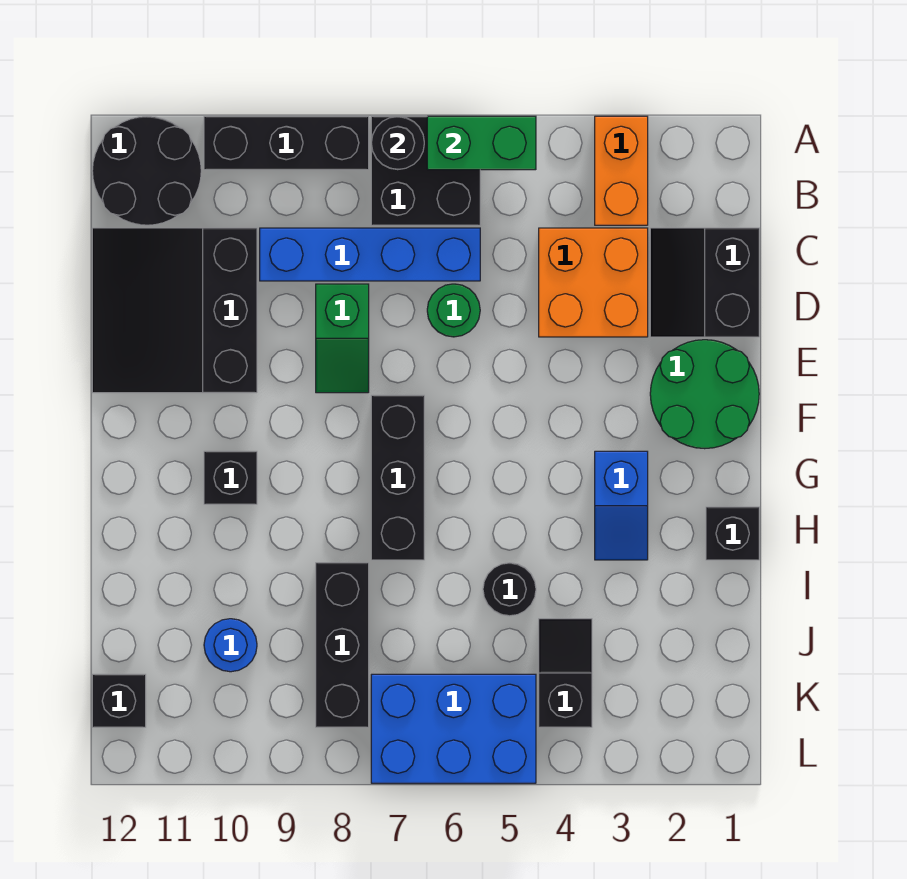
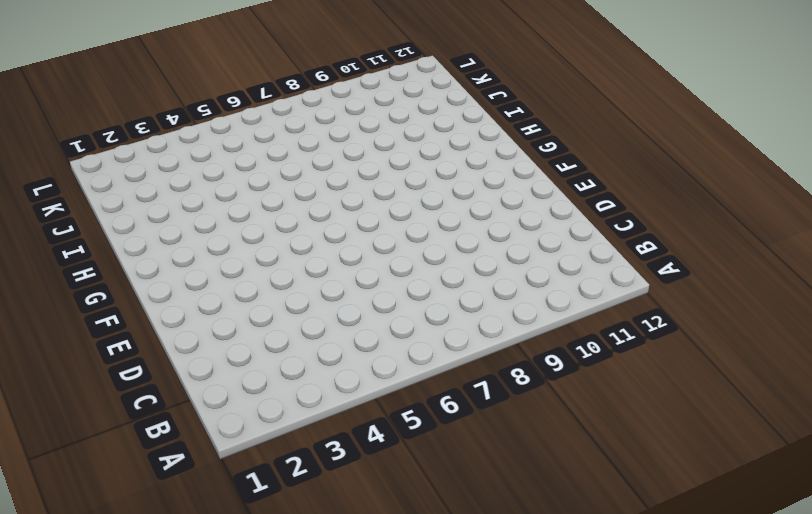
none -> orange brick A3:B3 level 1
none -> black brick A6:B7 level 1
none -> black brick A8:A10 level 1

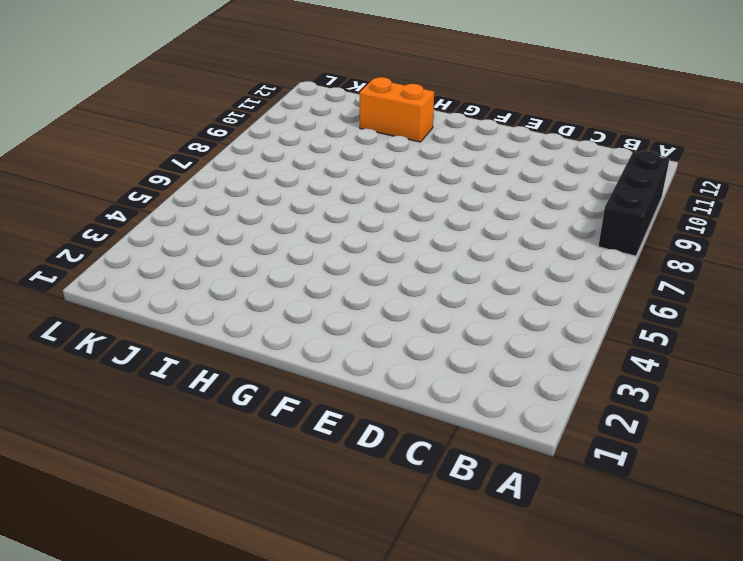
orange brick H11:I11 level 1 -> orange brick A3:B3 level 1
none -> black brick A6:B7 level 1
none -> black round brick A11:B12 level 1
none -> black slope C1:D2 level 1 top 1

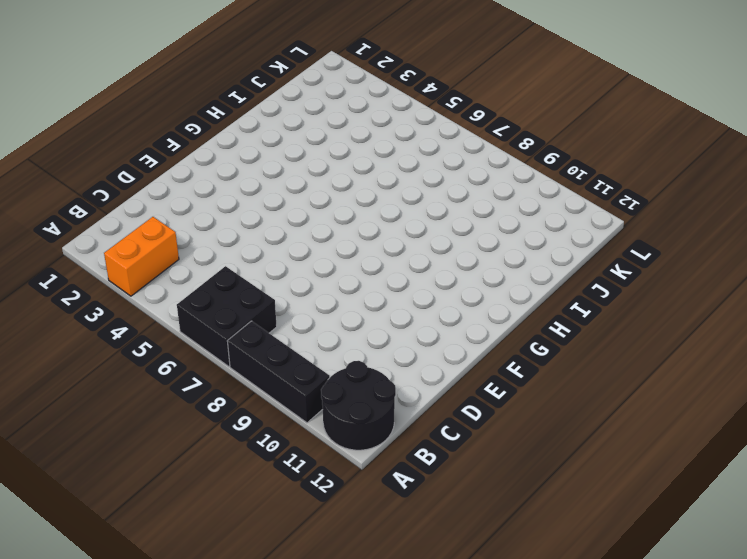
none -> black slope C1:D2 level 1 top 1
none -> orange brick C3:D4 level 1
none -> blue brick C6:C9 level 1

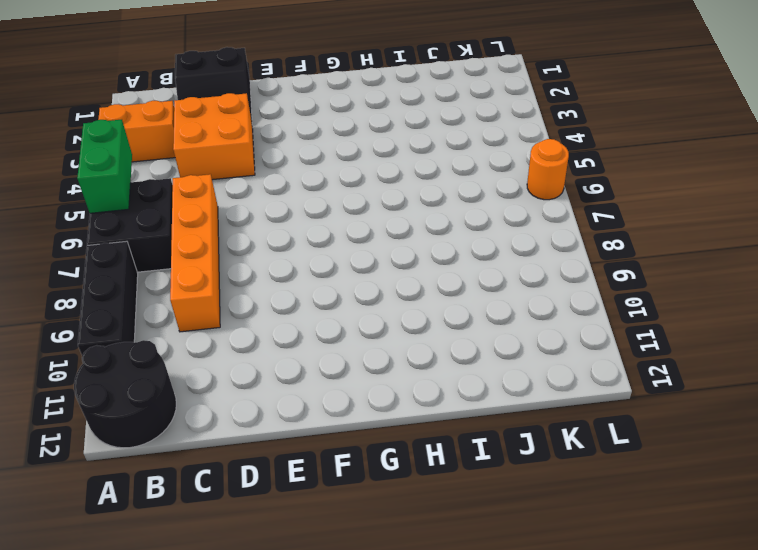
orange brick C6:C9 level 1 -> blue brick C6:C9 level 1
orange round brick L6 level 1 -> blue brick K5:L7 level 1
none -> black slope C10:E12 level 1 top 10
none -> green round brick D6 level 1
none -> green slope D8:E8 level 1 top D

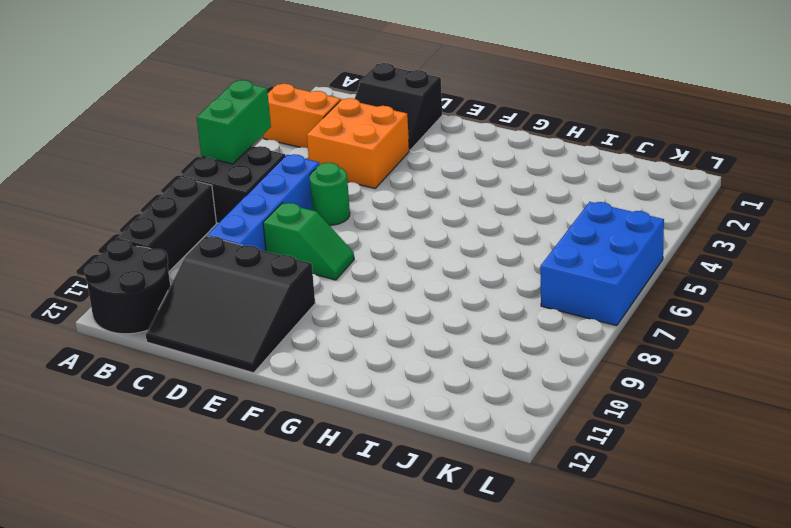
none -> green round brick E1:F2 level 1
none -> black brick F7:H7 level 1
none -> blue slope G3:H3 level 1 top G

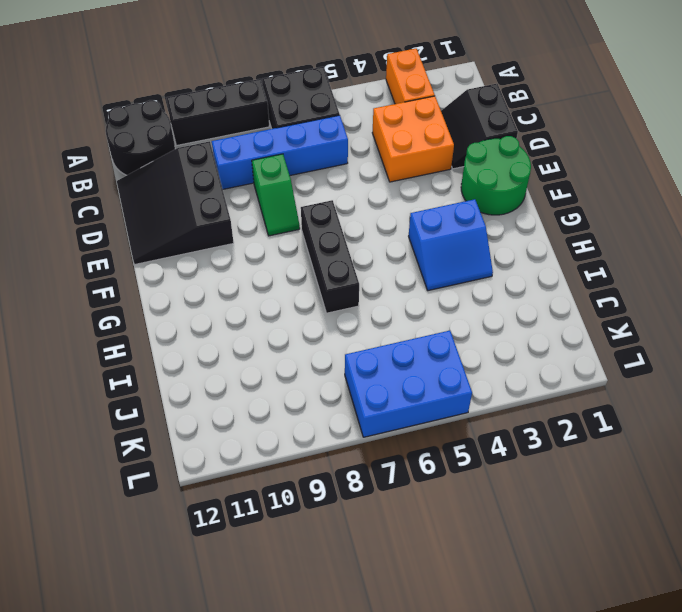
blue slope G3:H4 level 1 top G -> blue slope G3:H3 level 1 top G
none -> green round brick D6 level 1
none -> black brick G10 level 1
none -> black brick H1 level 1

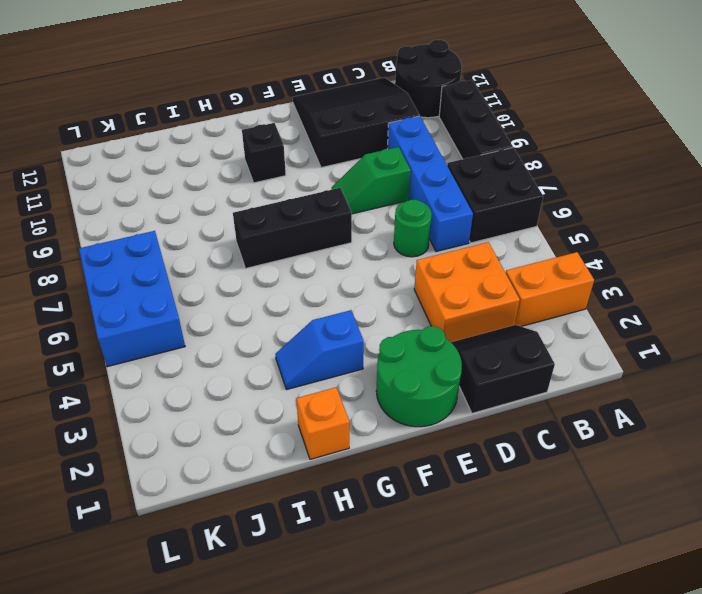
orange brick H1 level 1 -> black brick H1 level 1
none -> black round brick I5 level 1
none -> black brick I8:K8 level 1
none -> black slope J4:K4 level 1 top K

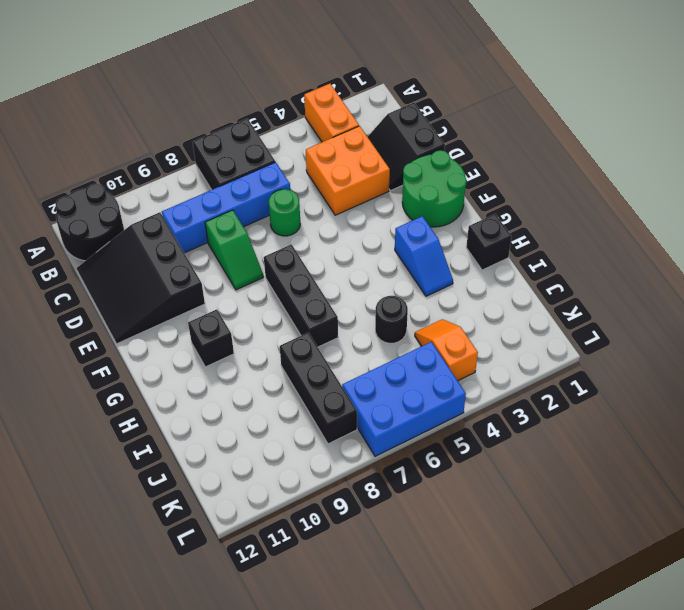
orange slope J4:K4 level 1 top K -> black slope J4:K4 level 1 top K
none -> black brick A8:A10 level 1
none -> blue round brick J10 level 1
none -> black brick K12 level 1

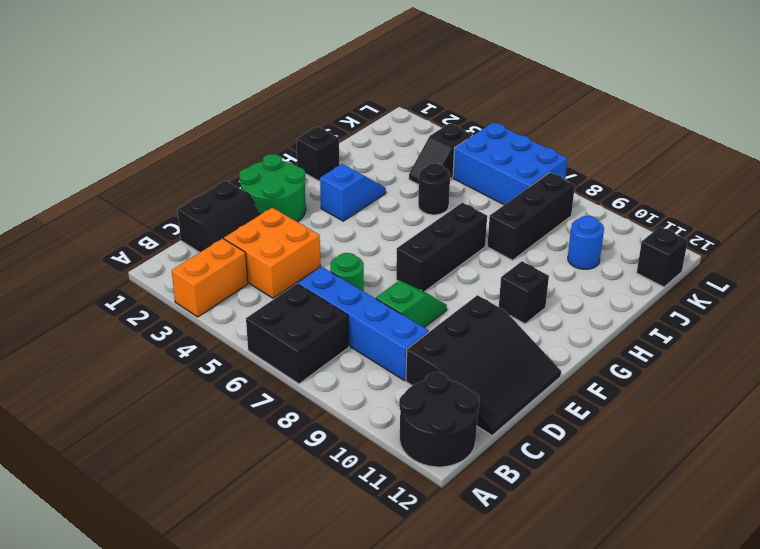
none -> black brick A8:A10 level 1
none -> green brick A5:A6 level 2
none -> black round brick A7 level 2

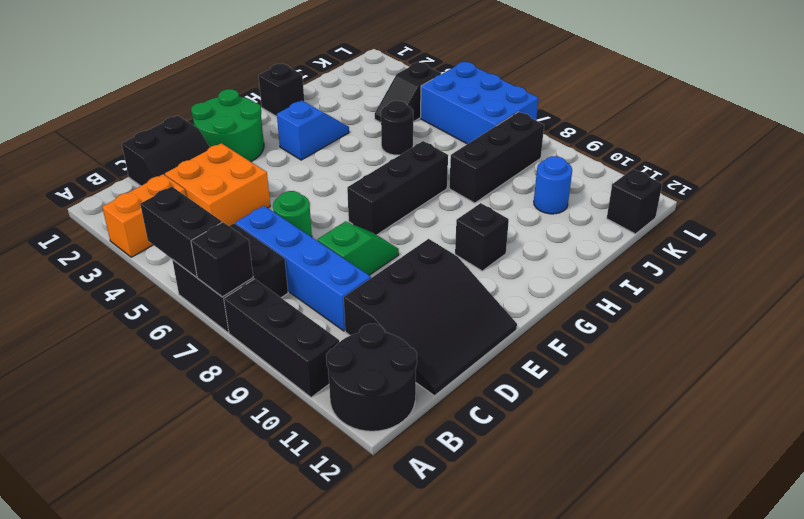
black brick A5:A6 level 2 -> green brick A5:A6 level 2
black brick A7 level 2 -> black round brick A7 level 2

